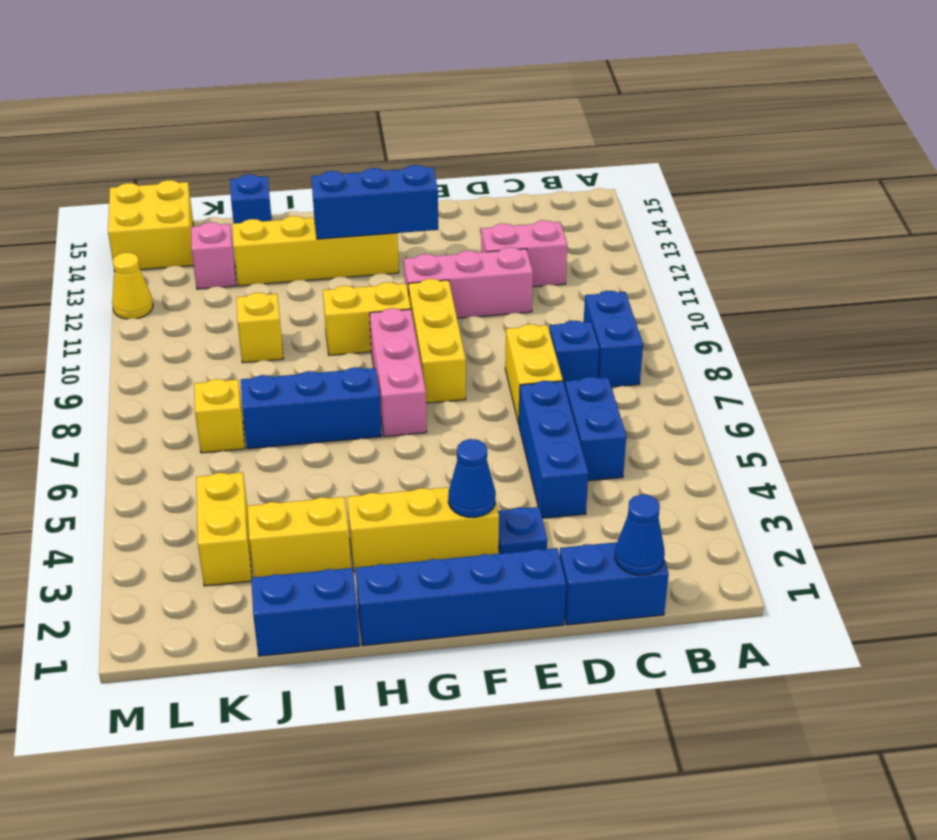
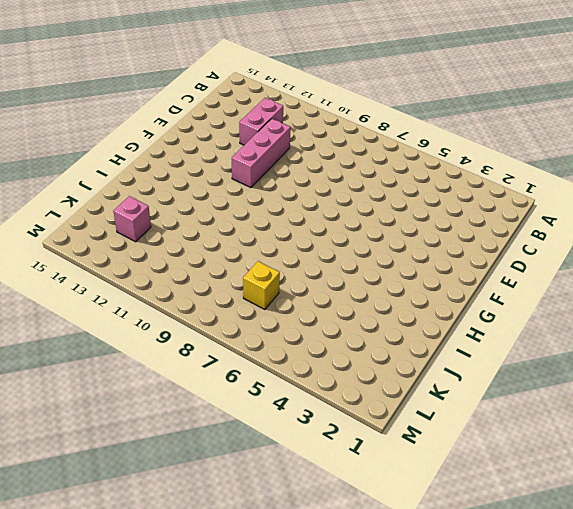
none -> blue brick B8:B9 level 1
none -> blue brick C1:D1 level 1
none -> blue brick C5:C6 level 1

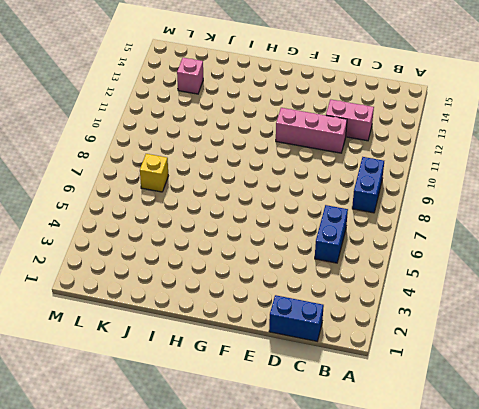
none -> blue brick C8 level 1
none -> blue brick D4:D6 level 1
none -> yellow brick D7:D8 level 1

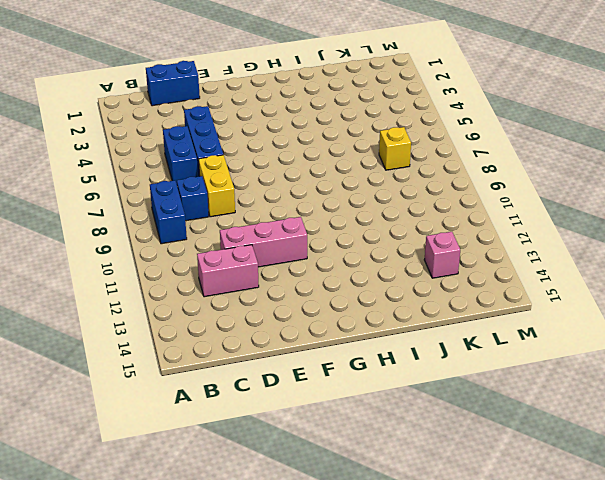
none -> blue brick E1:H1 level 1
none -> blue plate E3 level 1
none -> yellow brick F3:H3 level 1

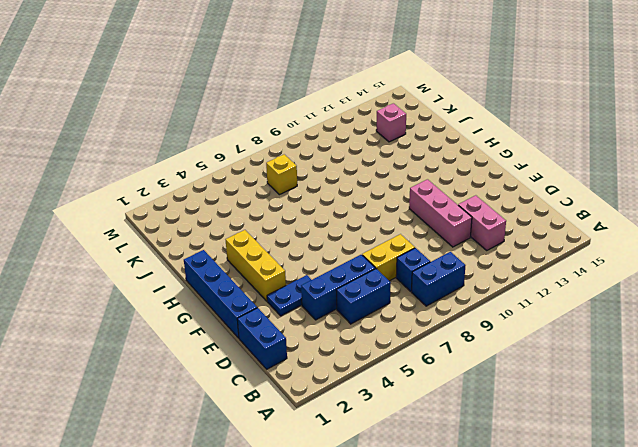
blue plate E3:E4 level 1 -> blue plate E3 level 1
none -> yellow brick F8:F10 level 1
none -> pink brick G7:G9 level 1
none -> yellow brick G10:H10 level 1

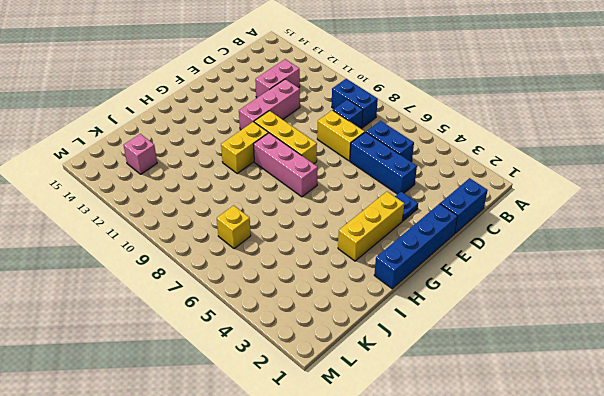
none -> yellow brick G13:J13 level 1
none -> blue brick H7:J7 level 1
none -> blue brick I1:J1 level 1

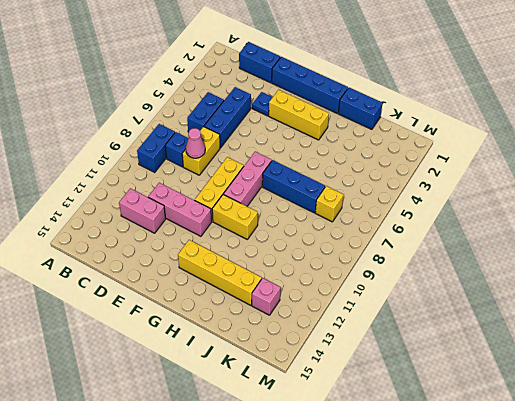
pink cone D8 level 2 -> none
none -> yellow brick I3:J3 level 1
none -> yellow brick J10 level 1
none -> blue brick J15 level 1

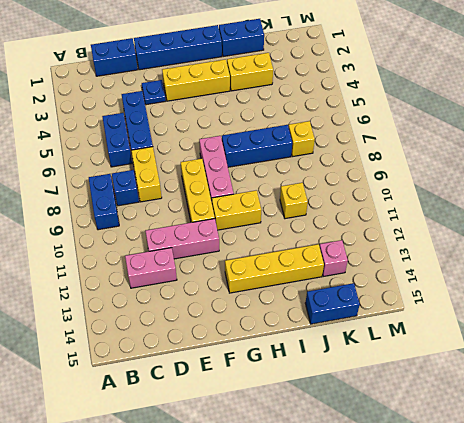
blue brick J15:K15 level 1 -> blue brick J15 level 1
none -> yellow brick K3:K4 level 1
none -> yellow brick L14:M15 level 1
none -> yellow cone M12 level 1

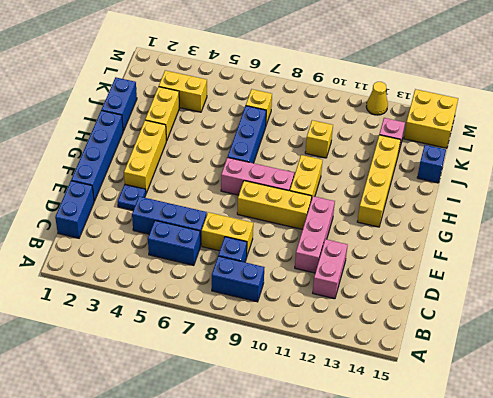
none -> blue cone C1 level 2
none -> blue cone F3 level 2
none -> blue brick F13:H13 level 2

